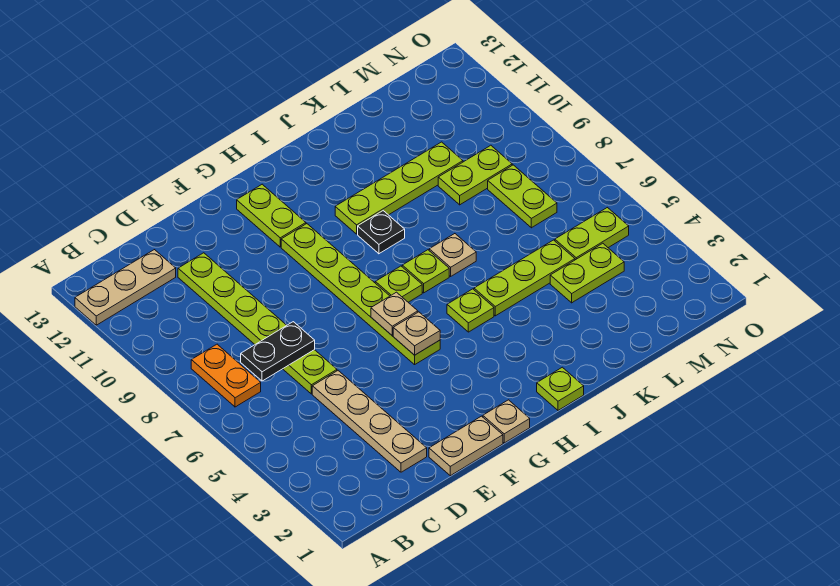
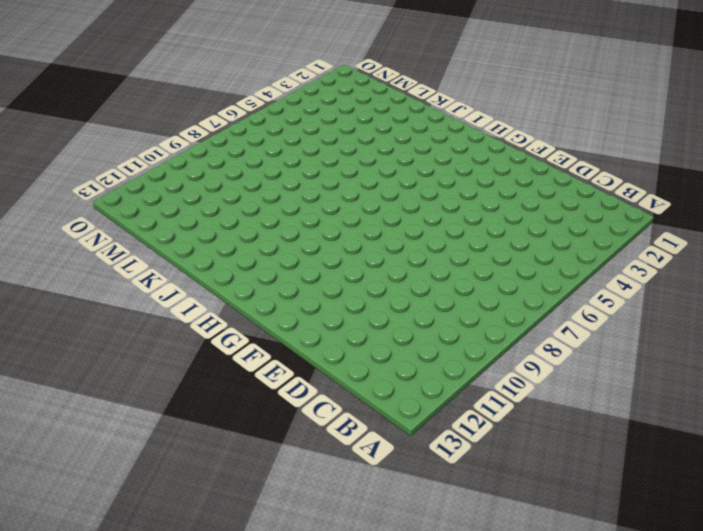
none -> tan plate A12:C12 level 1
none -> orange plate B7:B8 level 1
none -> tan plate D2:D5 level 1

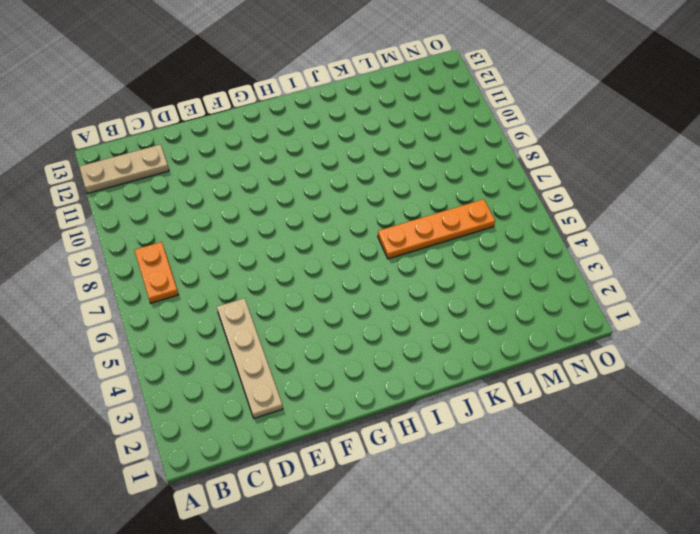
orange plate J6:M6 level 1 -> none
none -> lime plate D6:D11 level 1
none -> tan plate E1:F1 level 1
none -> tan plate G1 level 1

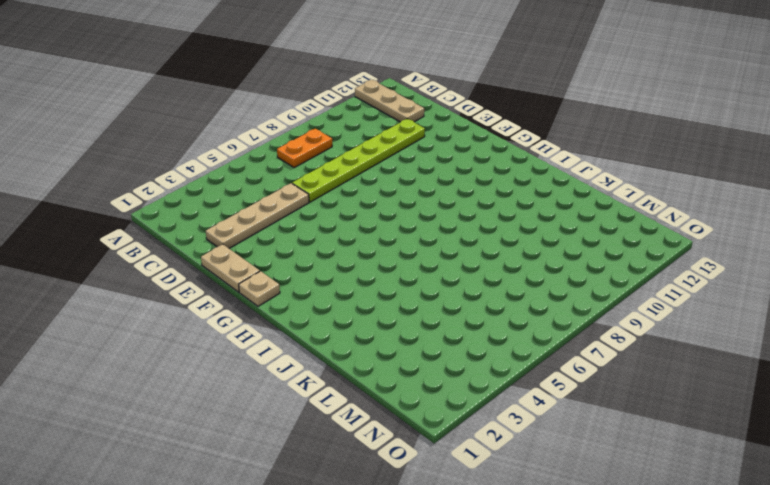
none -> lime plate G5:G10 level 1
none -> lime plate G11:G12 level 1
none -> lime plate H7 level 1

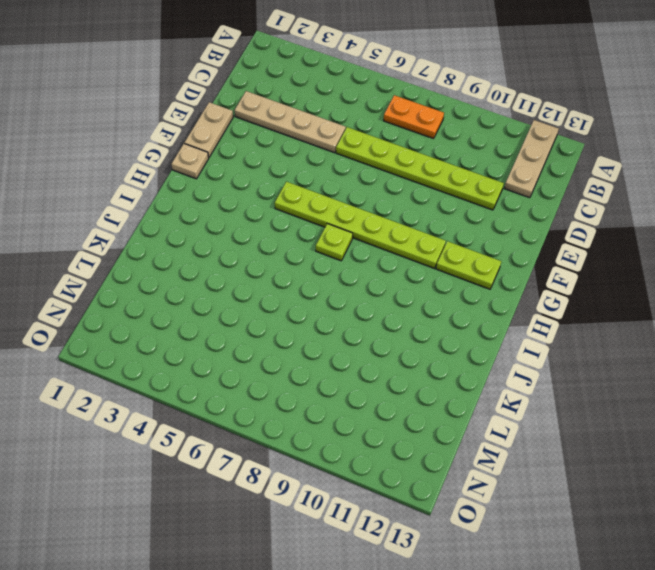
none -> lime plate I1 level 1
none -> lime plate I5 level 1
none -> lime plate I7 level 1

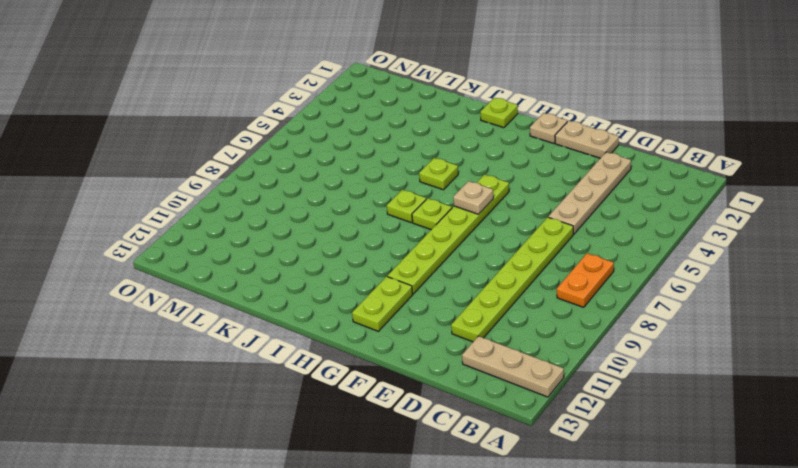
none -> black plate I9 level 1
none -> lime plate I10:L10 level 1
none -> lime plate J5:L5 level 1

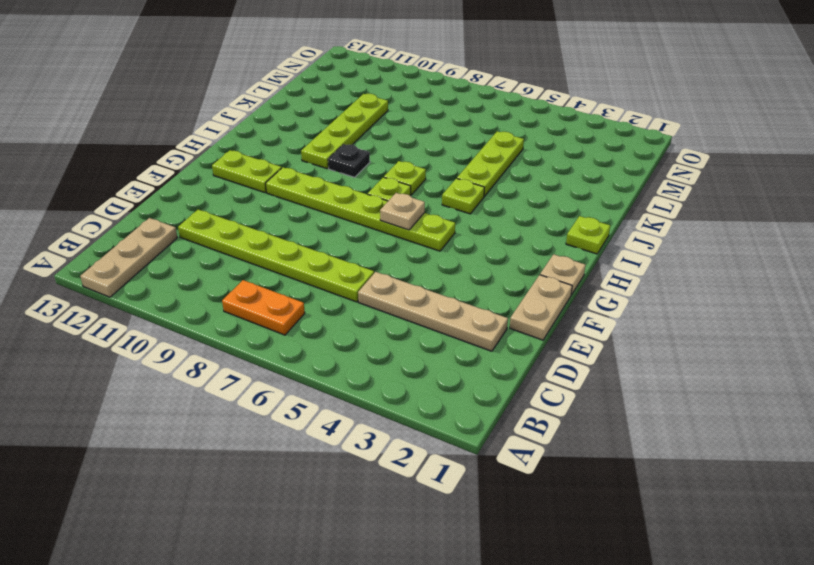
none -> tan plate J7 level 1
none -> lime plate L4:M4 level 1
none -> lime plate L9:M9 level 1

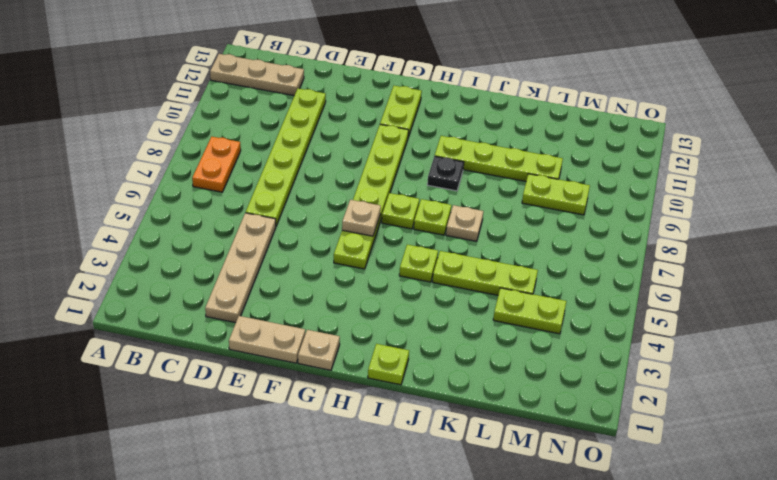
none -> lime plate M5:N5 level 1
none -> lime plate M7:M8 level 1
none -> black plate C7:D7 level 2

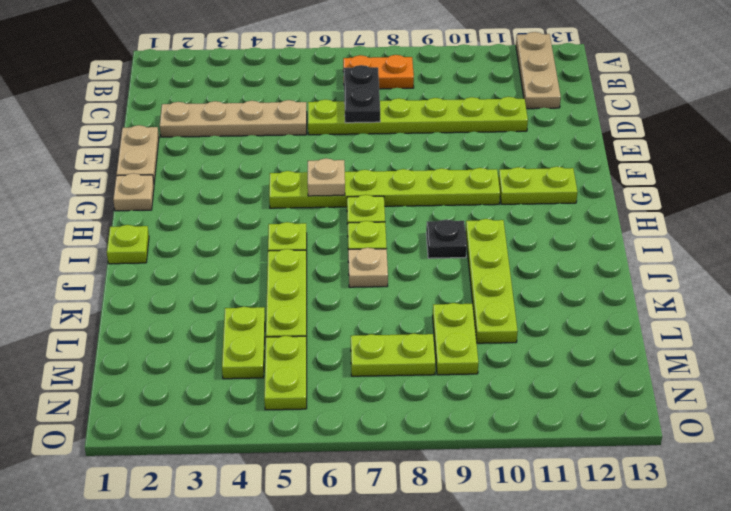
none -> tan plate G5 level 2

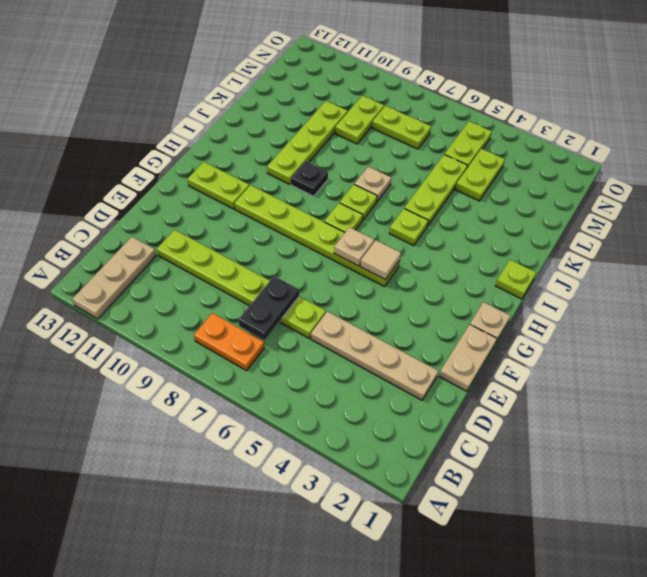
tan tile G5 level 2 -> tan plate G5 level 2

